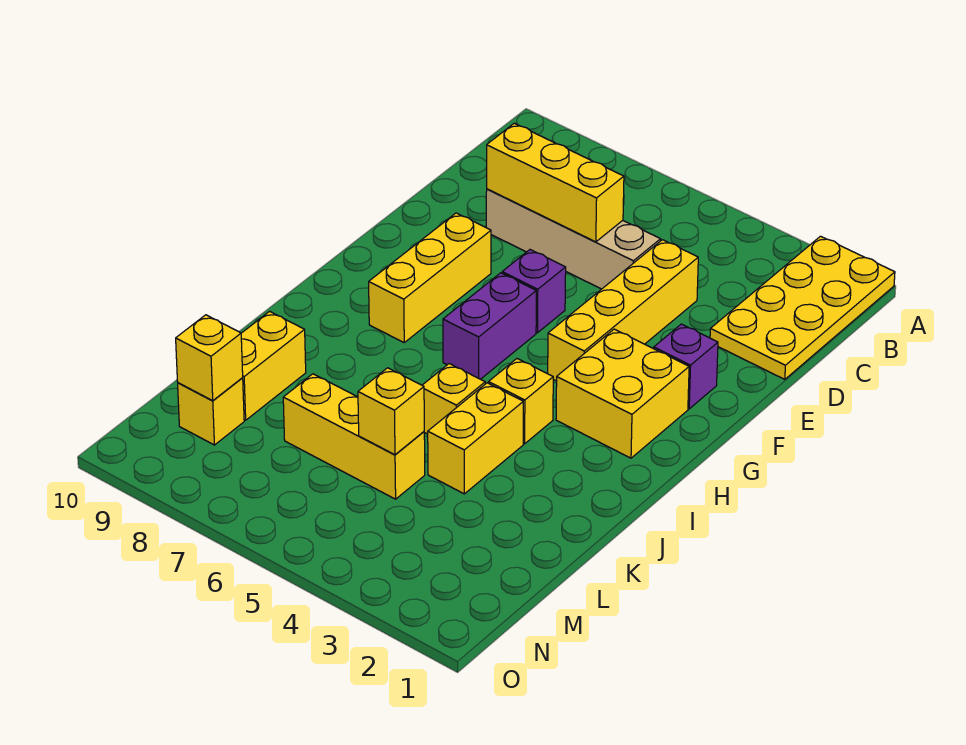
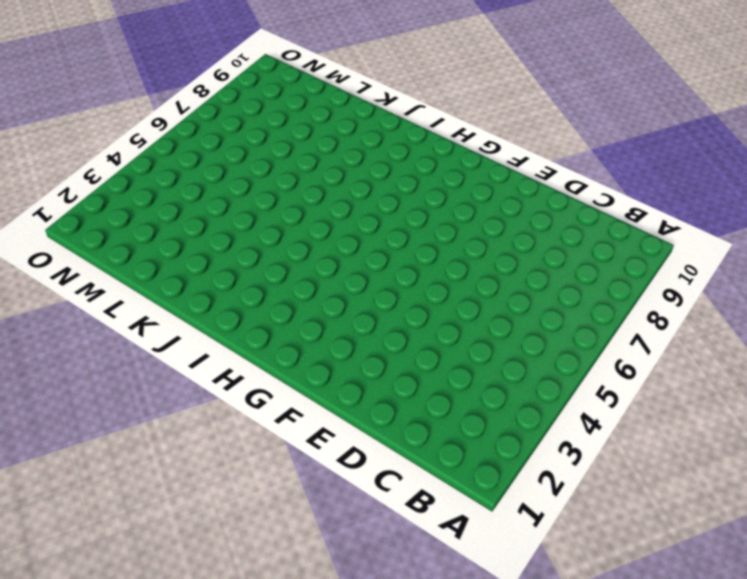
none -> yellow plate A1:D2 level 1
none -> yellow brick D4:G4 level 1
none -> tan brick D5:D8 level 1

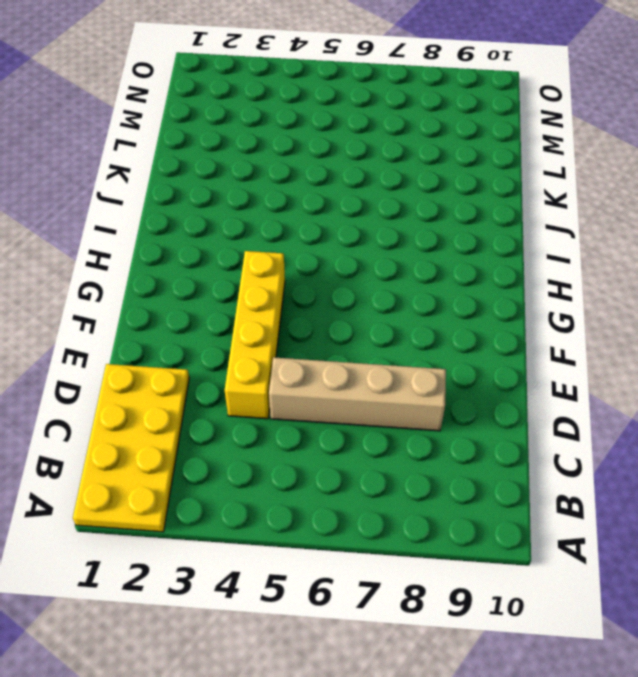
none -> purple brick F2 level 1
none -> purple brick F6 level 1
none -> yellow brick F8:H8 level 1

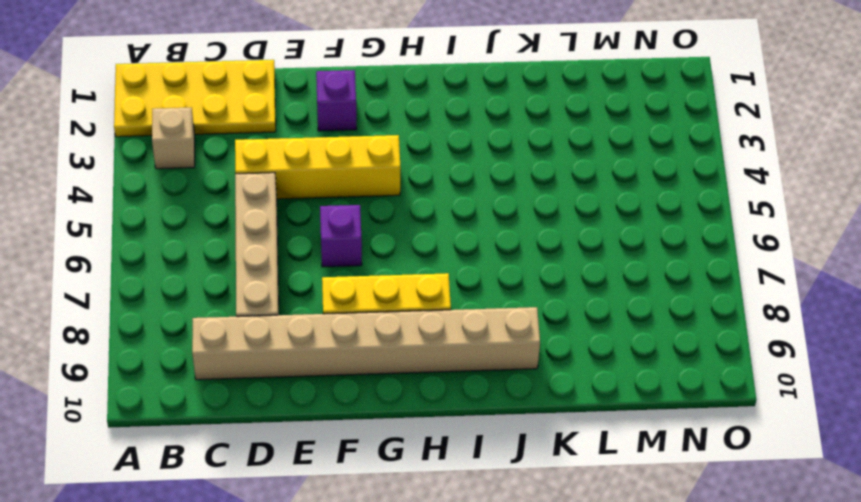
tan brick B3 level 1 -> none
tan brick C9:J9 level 1 -> none
none -> yellow brick G2:H3 level 1
none -> purple brick G6:H6 level 1
none -> yellow brick I4 level 1

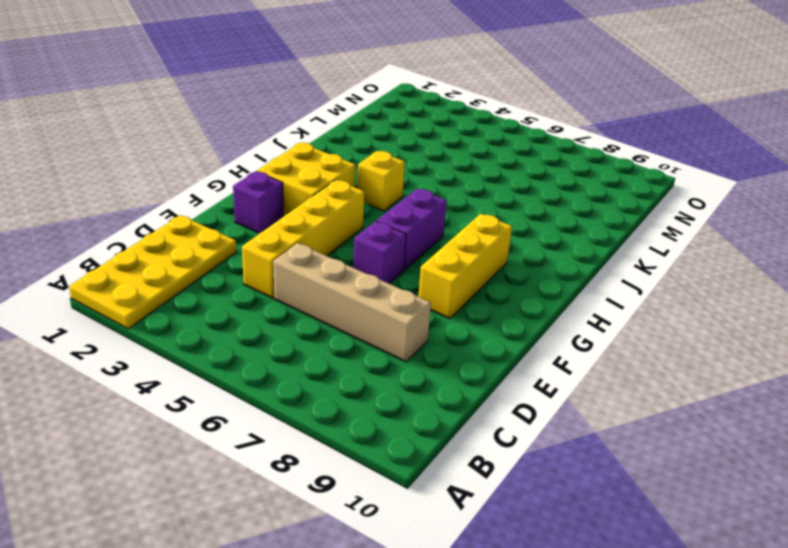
none -> yellow brick J4:K4 level 1
none -> yellow brick J5 level 1
none -> yellow brick K9:L9 level 1

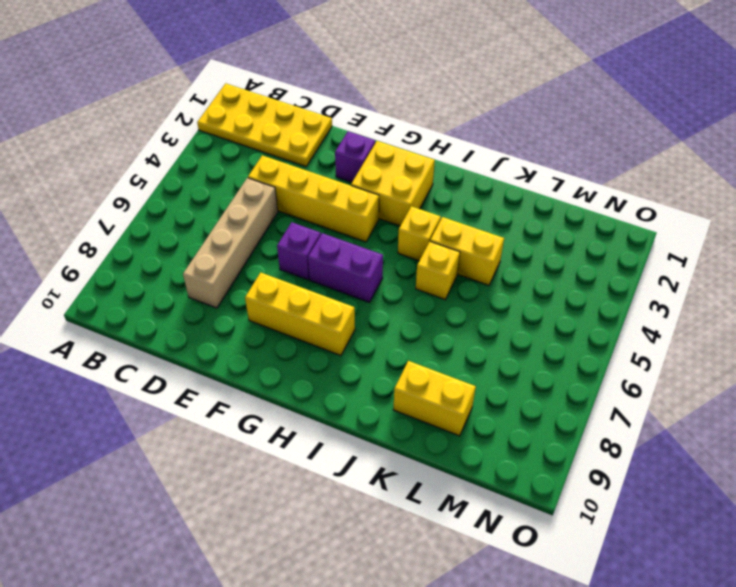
none -> yellow brick L5:L7 level 1
none -> yellow brick M9 level 1
none -> yellow brick D6:D8 level 2

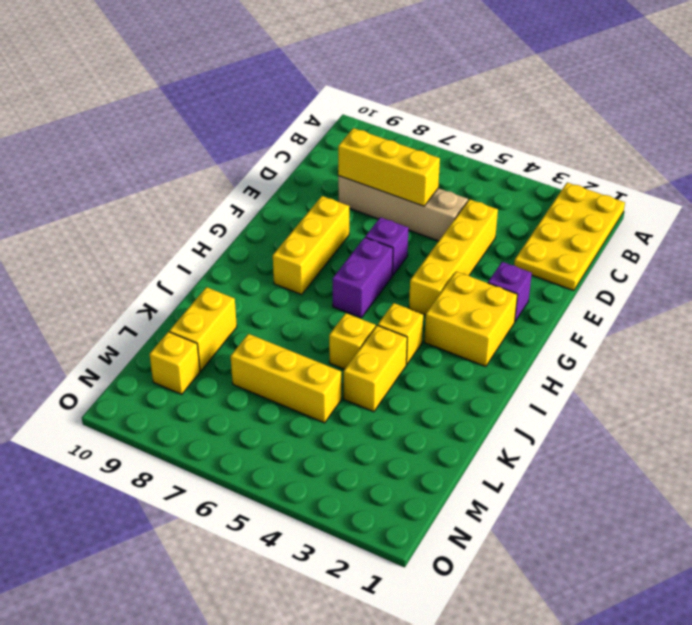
none -> yellow brick L5 level 2
none -> yellow brick M9 level 2

